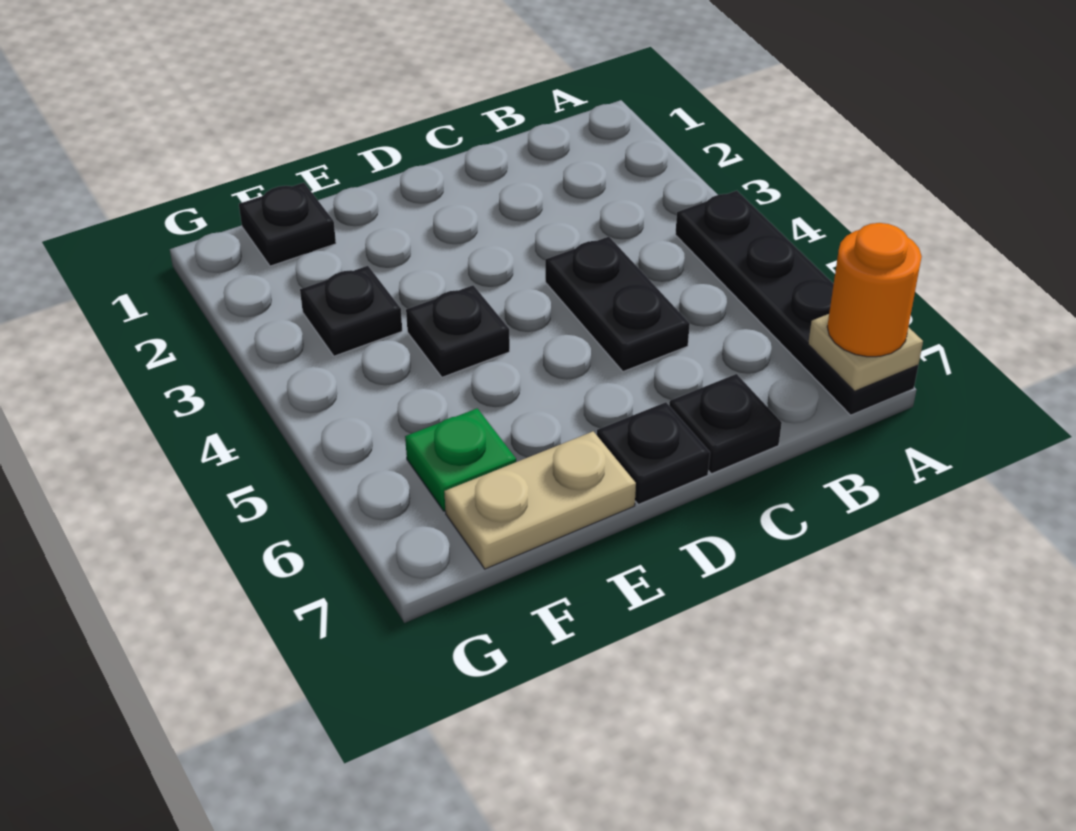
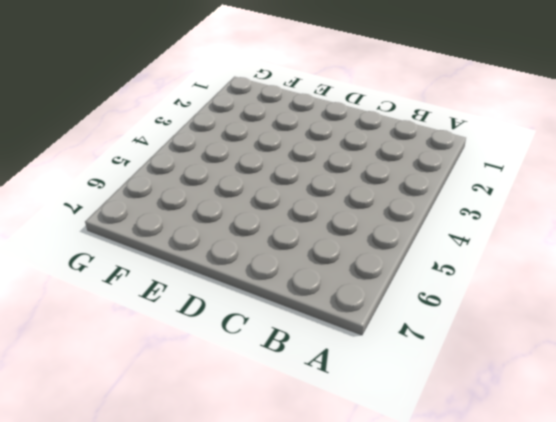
none -> black plate A4:A7 level 1
none -> black plate C4:C5 level 1

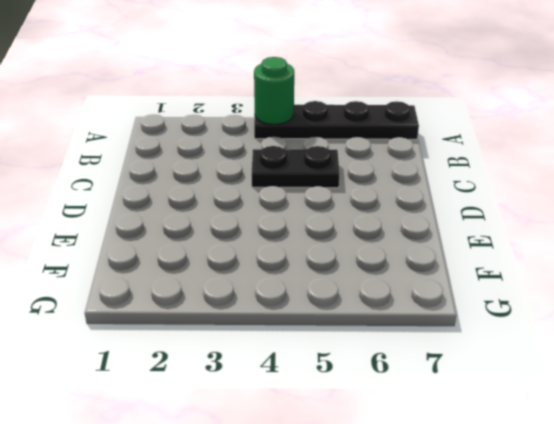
green round brick A4 level 2 -> none
none -> black plate C7 level 1
none -> black plate D7 level 1

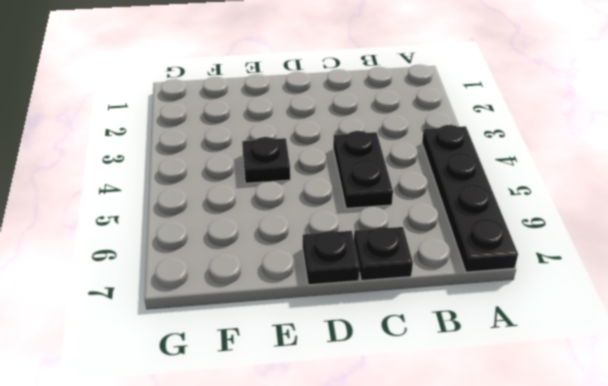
none -> tan plate E7:F7 level 1
none -> black plate F1 level 1

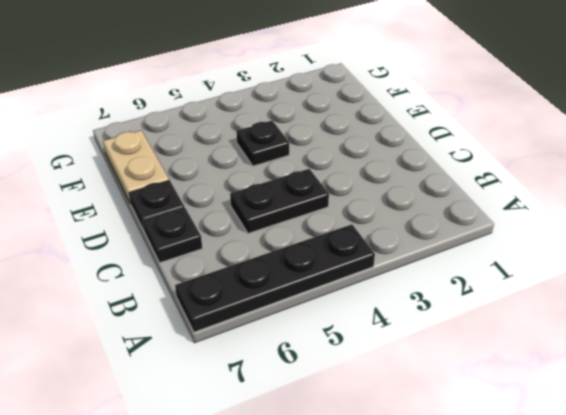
none -> black plate F1 level 1
none -> black plate F3 level 1

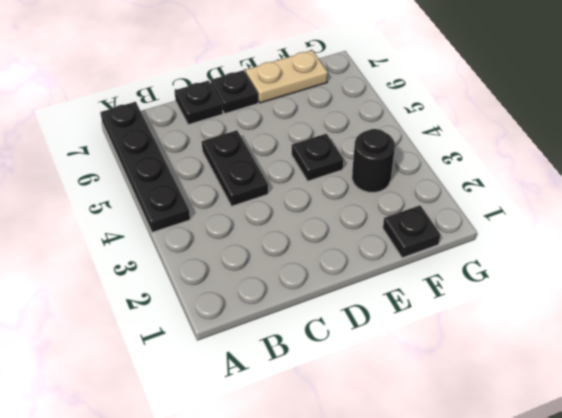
black round brick F3 level 1 -> black plate F3 level 1
none -> green plate F6 level 1
none -> tan plate A7 level 2

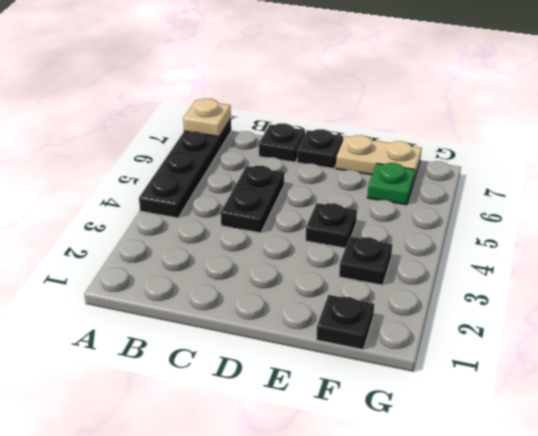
none -> orange round brick A7 level 3

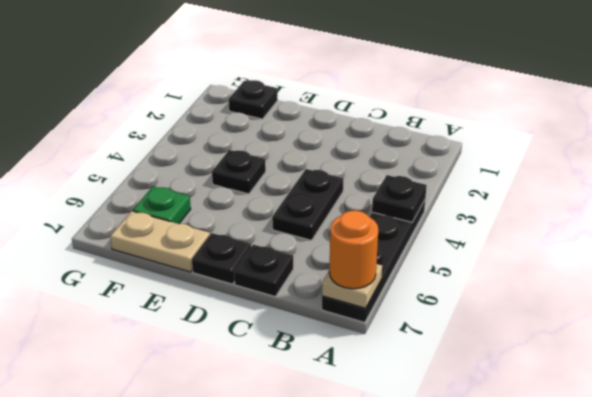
black plate A4 level 2 -> black plate F3 level 1

